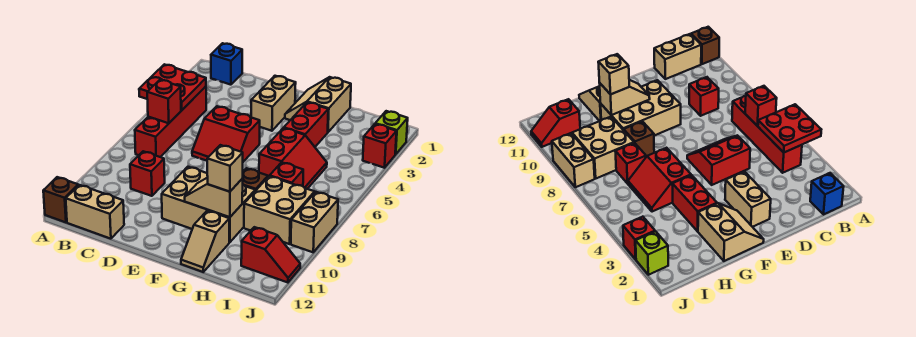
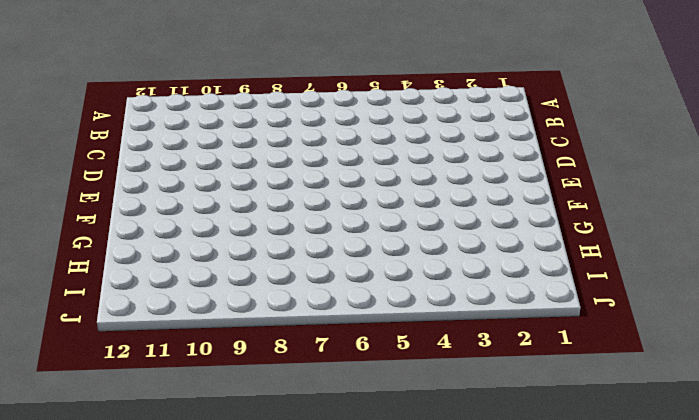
none -> brown brick A12 level 1
none -> blue brick B1 level 1
none -> red brick B4:B7 level 1

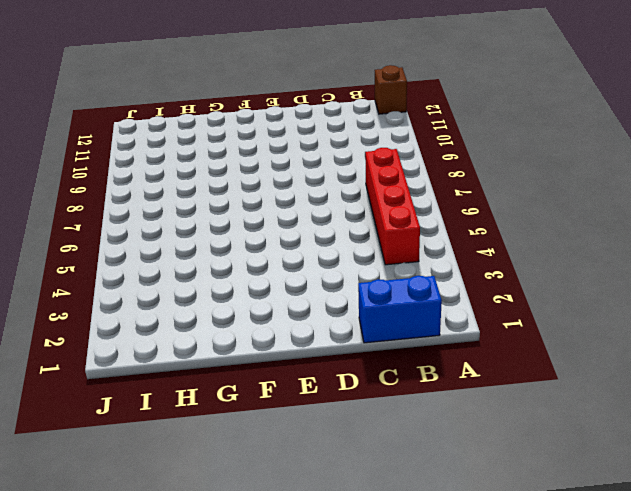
blue brick B1:C1 level 1 -> blue brick B1 level 1
none -> tan brick B12:C12 level 1
none -> red brick C9 level 1
none -> red slope D5:E6 level 1 top 5

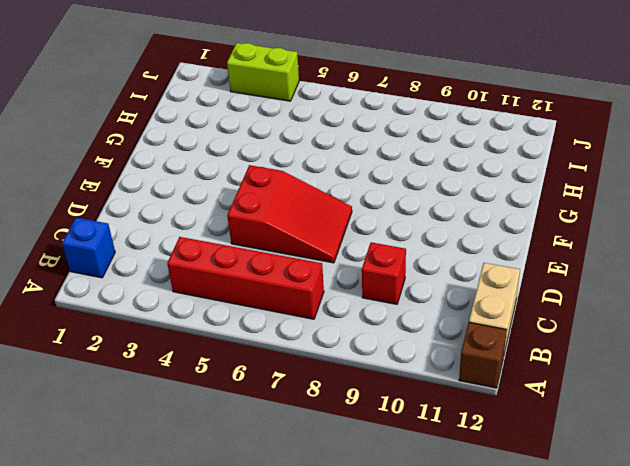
red slope D5:E7 level 1 top 5 -> red slope D5:E6 level 1 top 5
lime brick J3:J4 level 1 -> red brick J3 level 1
none -> tan brick E2:E3 level 1
none -> tan brick E9:G10 level 1
none -> tan slope F1:G2 level 1 top G

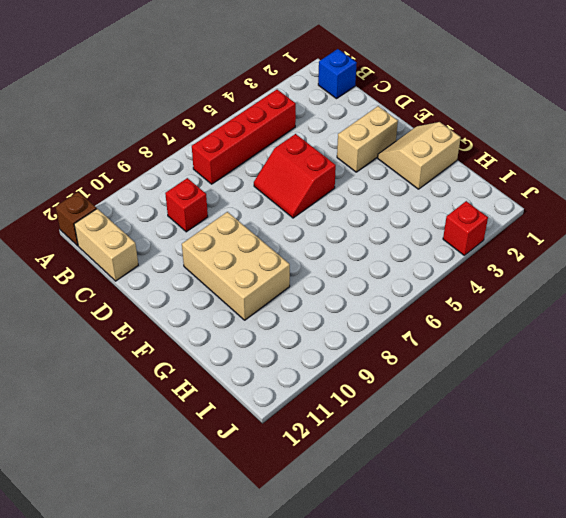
none -> red brick G3:G4 level 1
none -> red slope G5:H6 level 1 top G
none -> brown brick G8 level 1

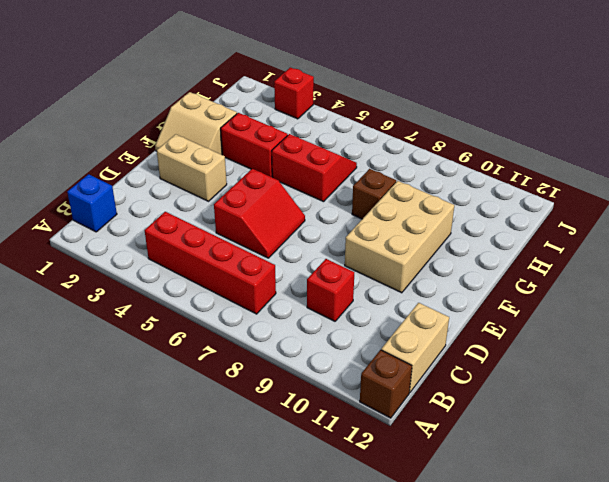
none -> tan slope G11:G12 level 1 top 11
none -> red brick H7 level 1
none -> tan brick H8:I9 level 1

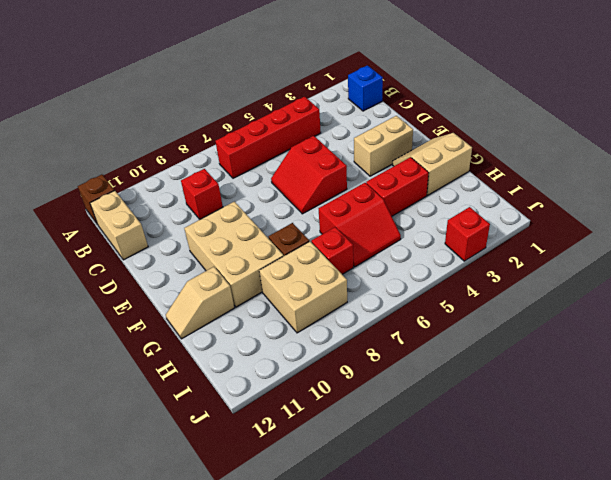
none -> red slope I11:J11 level 1 top I
none -> lime brick J2 level 1
none -> tan brick J8:J9 level 1

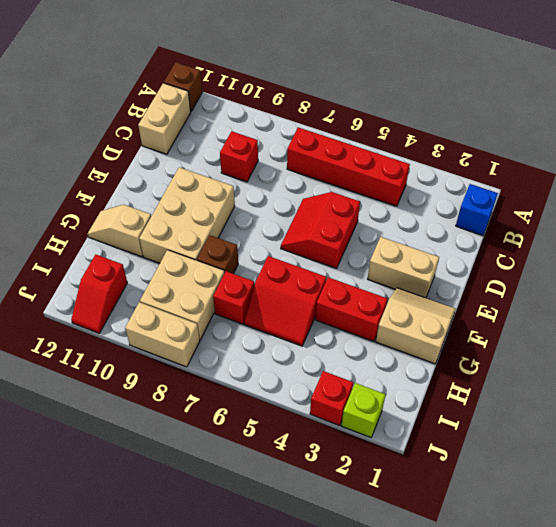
none -> red plate A4:B5 level 2
none -> red brick B6 level 2
none -> tan slope F10:G10 level 2 top G

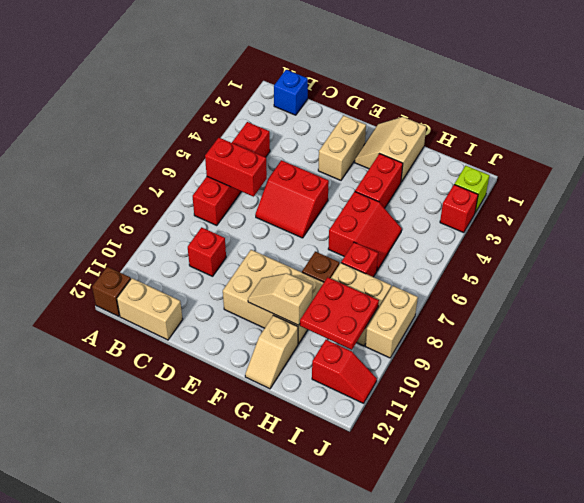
red brick B6:C6 level 2 -> red brick B6 level 2
red plate H9:I10 level 2 -> red plate A4:B5 level 2
none -> tan brick G10 level 3

